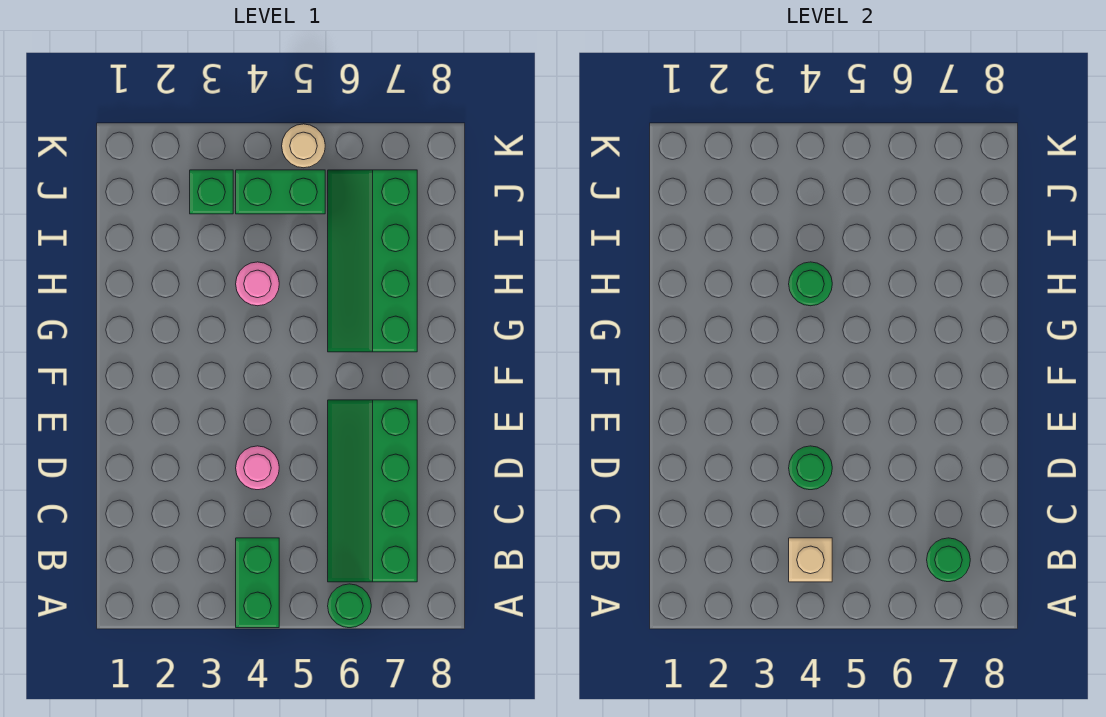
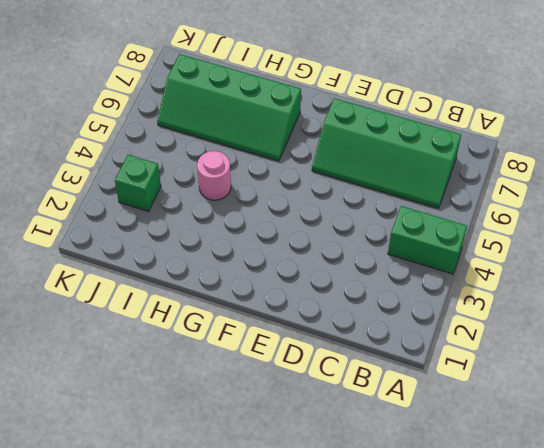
none -> green round brick A6 level 1
none -> pink round brick D4 level 1
none -> green brick J4:J5 level 1

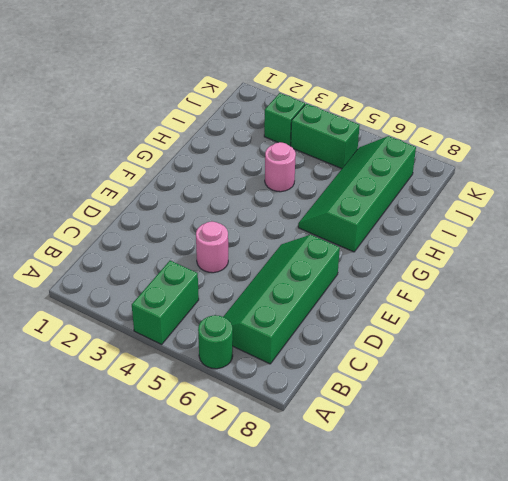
none -> tan round brick K5 level 1
none -> tan brick B4 level 2
none -> green round brick B7 level 2

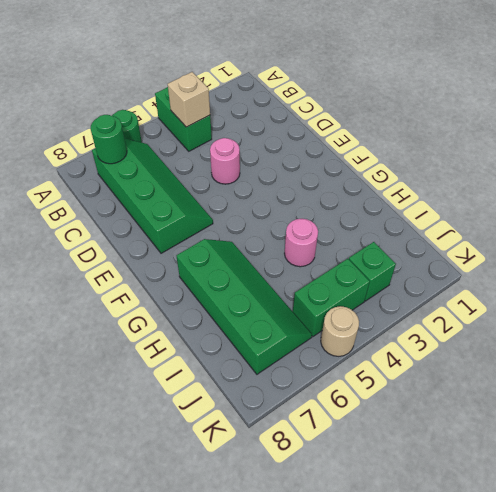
none -> green round brick D4 level 2
none -> green round brick H4 level 2

